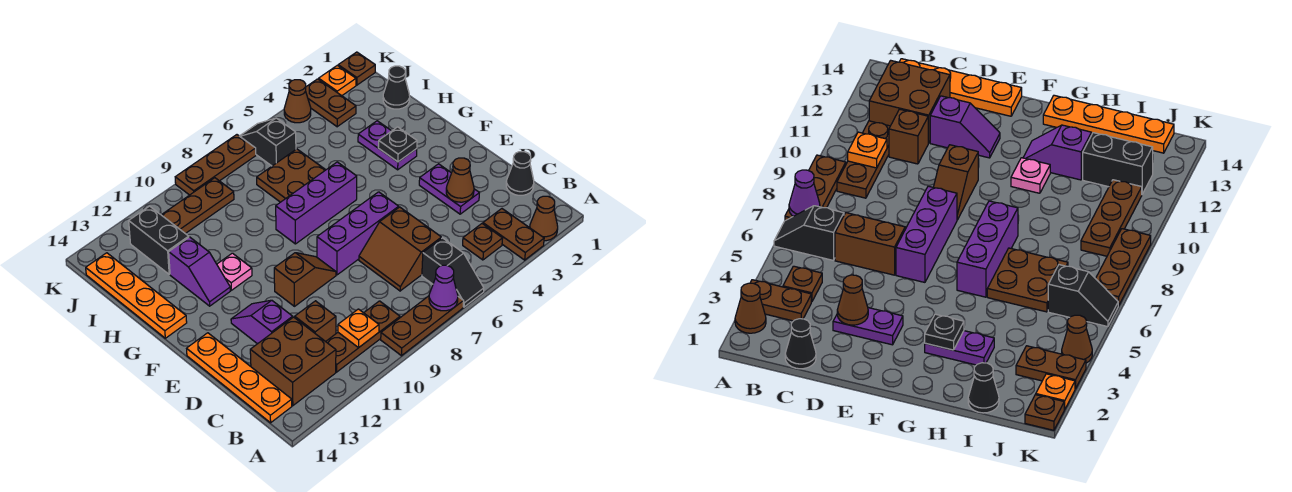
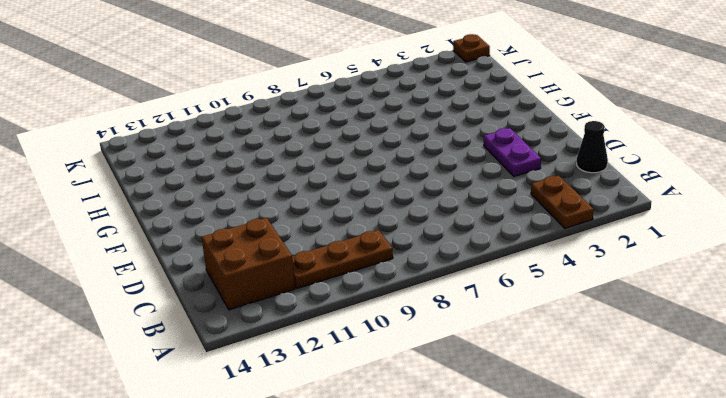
none -> brown cone A2 level 1
none -> black slope A6:B6 level 1 top B
none -> brown plate A7:A9 level 1
none -> brown plate B4 level 1

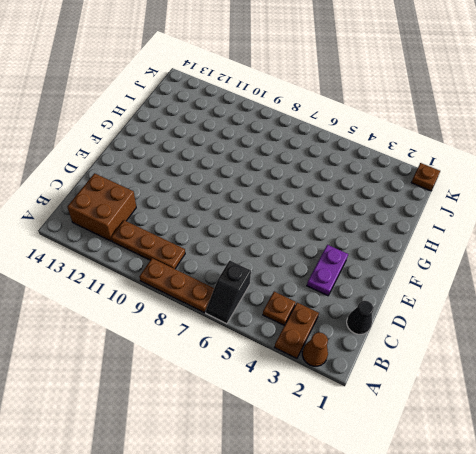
none -> orange plate B14:E14 level 1
none -> brown slope C6:D7 level 1 top 6
none -> brown brick C11 level 1
none -> purple slope D12:E12 level 1 top D

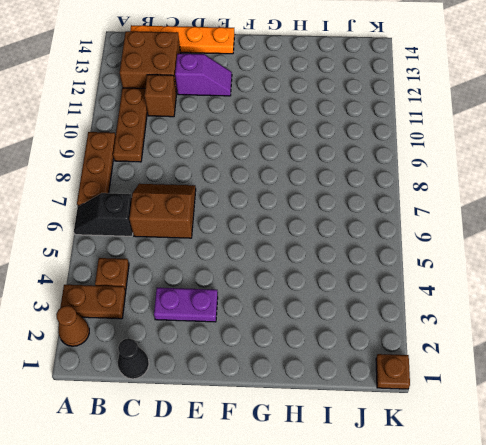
none -> purple brick E6:E8 level 1
none -> brown slope E9:E10 level 1 top 10
none -> purple plate G3:H3 level 1
none -> purple brick G6:G8 level 1

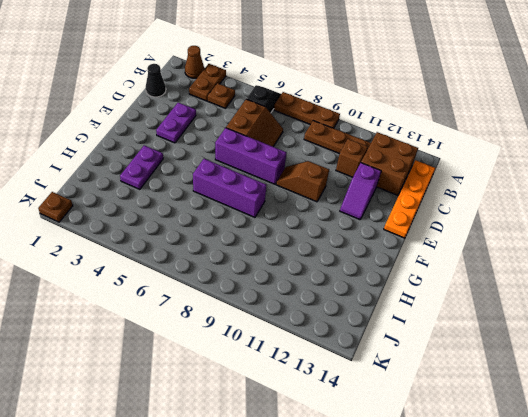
none -> pink plate G11 level 1
none -> purple slope G12:H12 level 1 top H
none -> orange plate G14:J14 level 1
none -> brown plate H6:I7 level 1

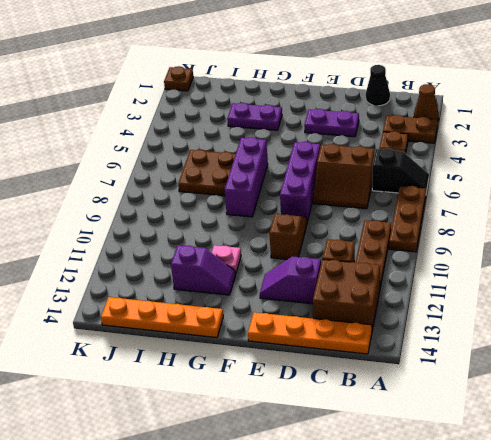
none -> black cone I1 level 1
none -> black brick I12:J12 level 1
none -> brown plate J3:K3 level 1
none -> black slope J6:K6 level 1 top J

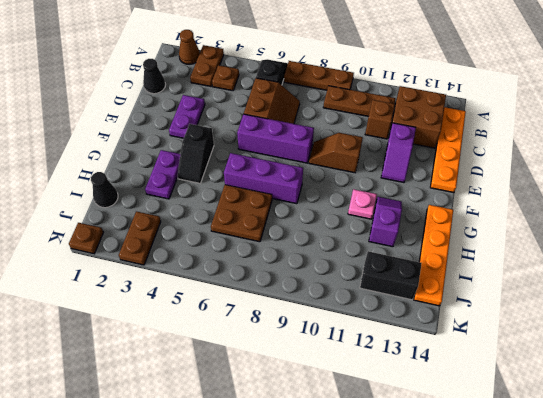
black slope F4:G4 level 1 top F -> black slope J6:K6 level 1 top J
black brick J12:J13 level 1 -> black brick I12:J12 level 1
none -> brown plate J9:J11 level 1
none -> orange plate K2 level 1
none -> brown cone K4 level 1
none -> brown plate K7:K9 level 1

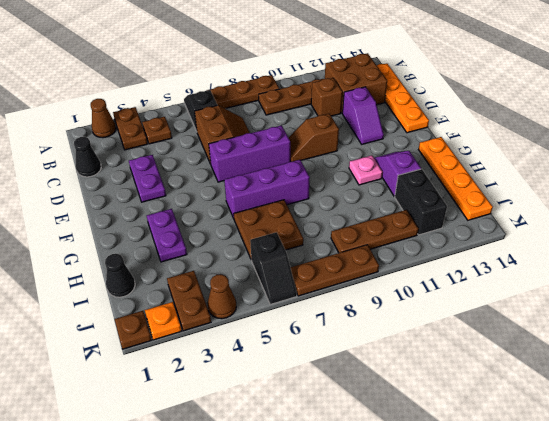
none -> purple cone A7 level 2
none -> orange plate B10 level 2
none -> brown cone D3 level 2
none -> black plate G3 level 2

